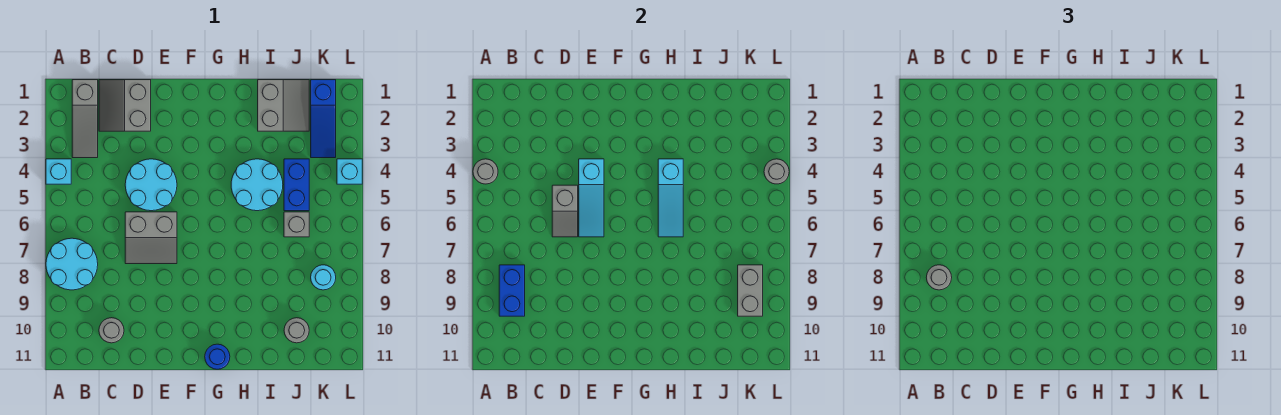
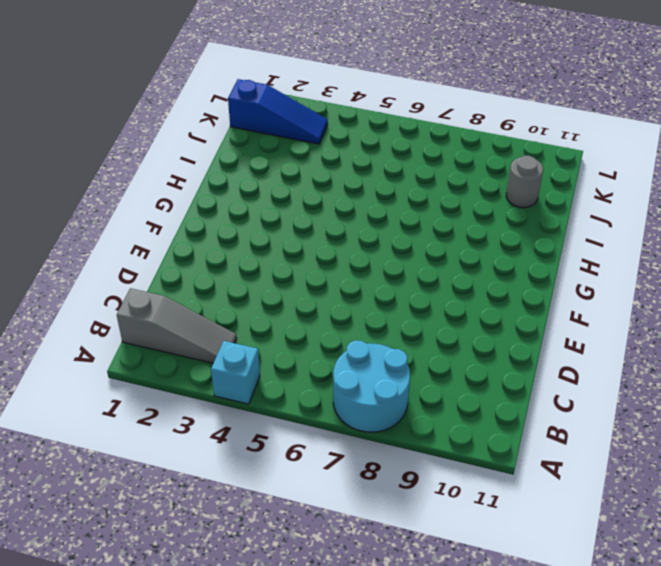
none -> grey slope C1:D2 level 1 top D
none -> grey round brick C10 level 1
none -> cyan round brick D4:E5 level 1

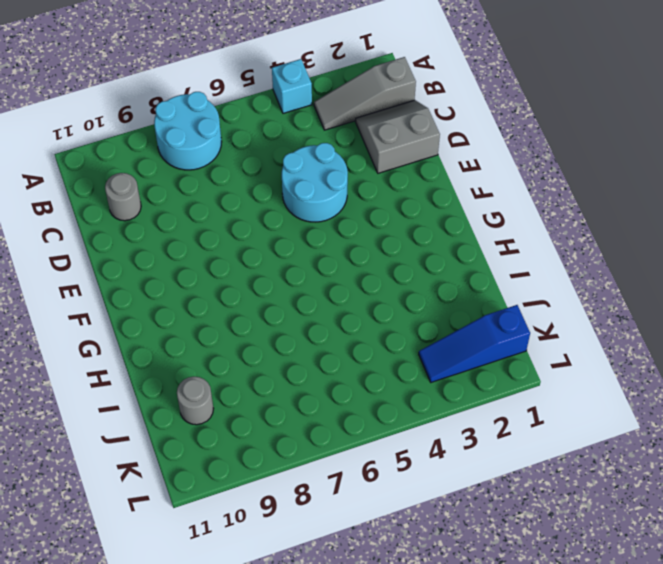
none -> grey slope D6:E7 level 1 top 6
none -> blue round brick G11 level 1
none -> cyan round brick H4:I5 level 1

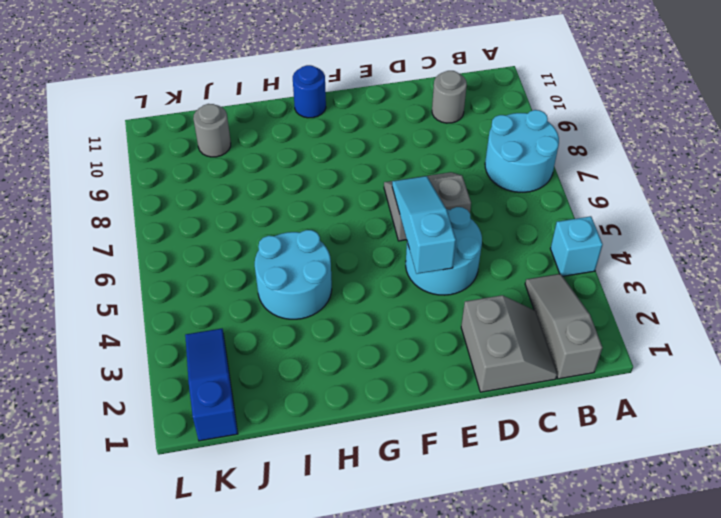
none -> grey slope I1:J2 level 1 top I
none -> blue brick J4:J5 level 1
none -> grey brick J6 level 1

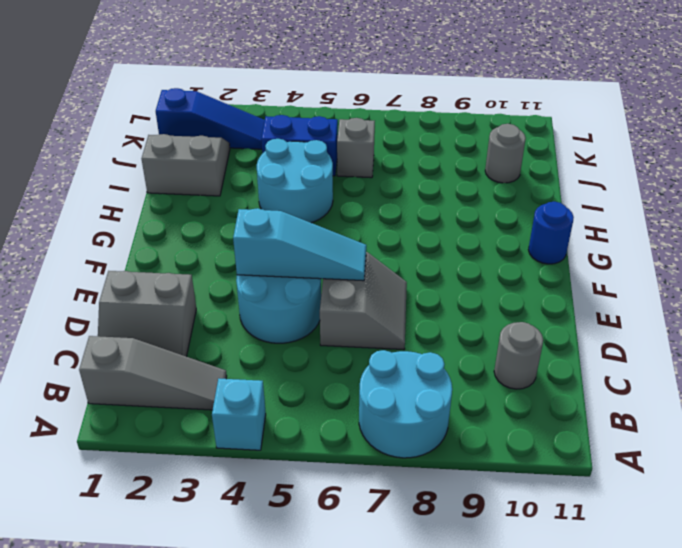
none -> cyan round brick K8 level 1
none -> cyan brick L4 level 1
none -> grey round brick A4 level 2

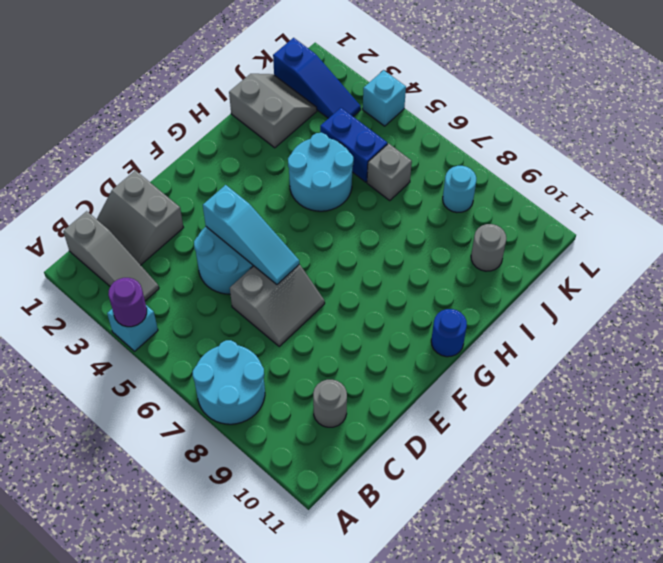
purple round brick A4 level 2 -> grey round brick A4 level 2
none -> blue brick B8:B9 level 2
none -> grey slope D5:D6 level 2 top 5
none -> cyan slope H4:H6 level 2 top 4

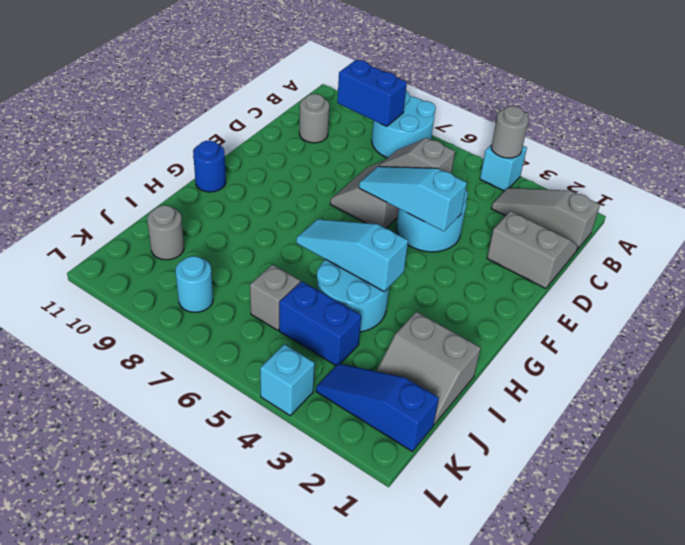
none -> grey brick K8:K9 level 2
none -> grey round brick L4 level 2
none -> grey round brick B8 level 3

